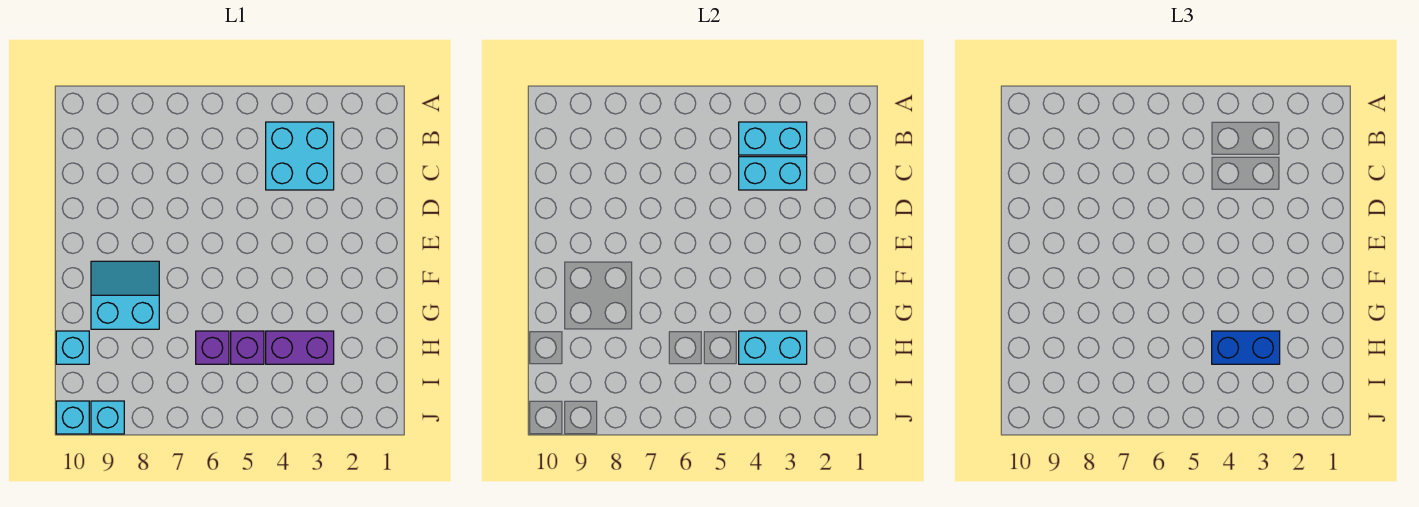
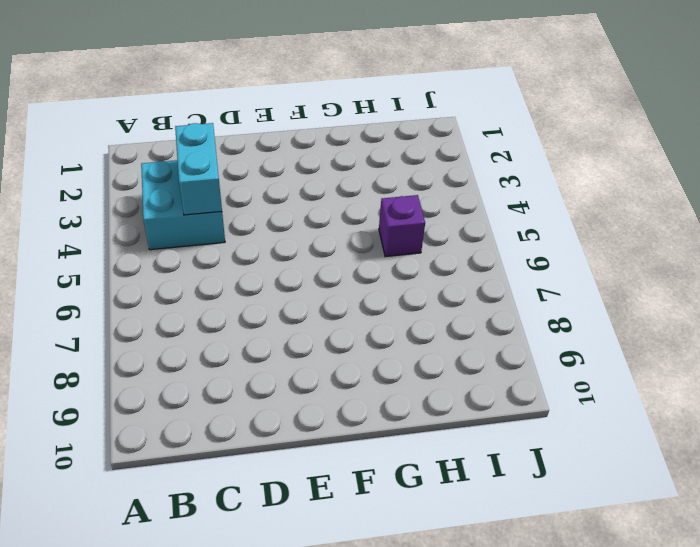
none -> cyan slope F8:G9 level 1 top G
none -> purple brick H3:H4 level 1
none -> purple brick H6 level 1

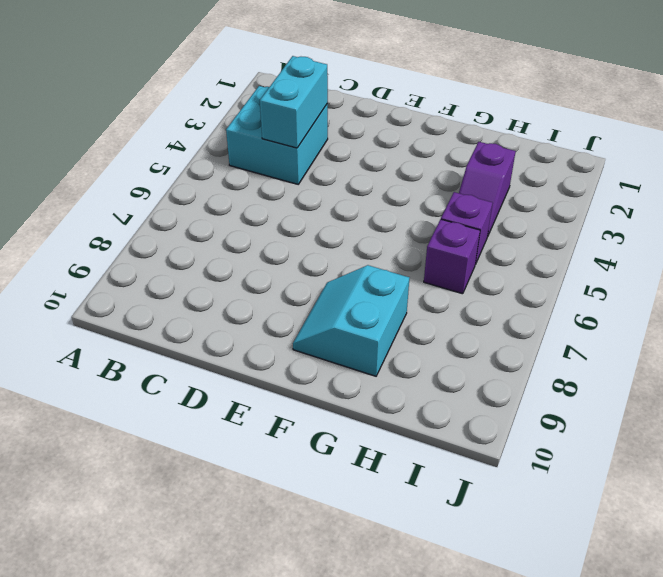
purple slope H3:H4 level 1 top 3 -> purple brick H3:H4 level 1
none -> cyan brick H10 level 1
none -> cyan brick J9 level 1
none -> cyan brick J10 level 1

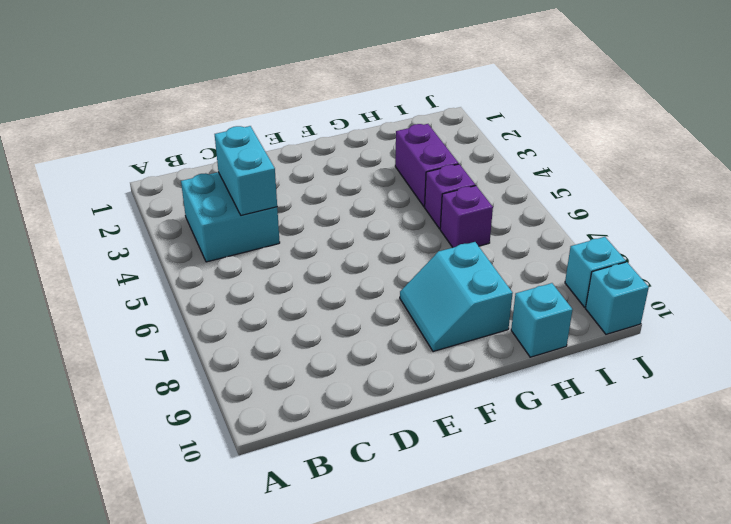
none -> cyan brick B3:B4 level 2
none -> cyan brick H3:H4 level 2
none -> blue brick H3:H4 level 3

